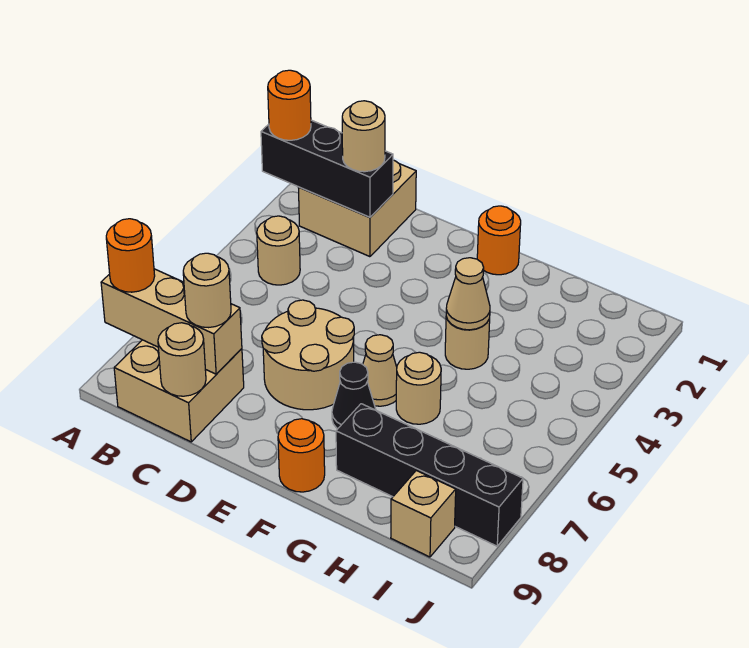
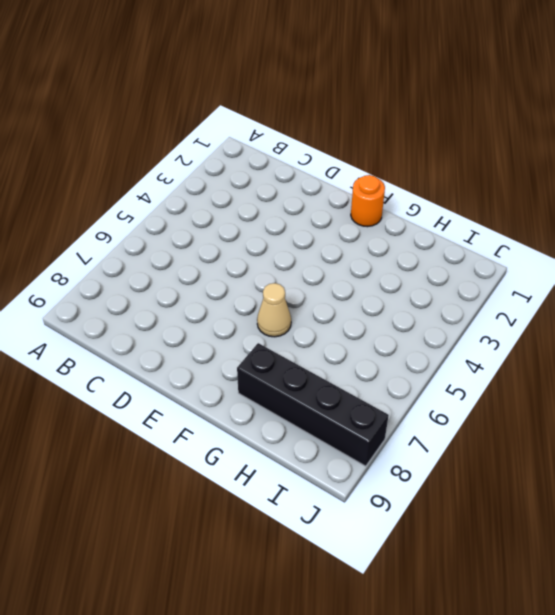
none -> tan brick B1:C2 level 1
none -> tan round brick B4 level 1
none -> tan brick B8:C9 level 1

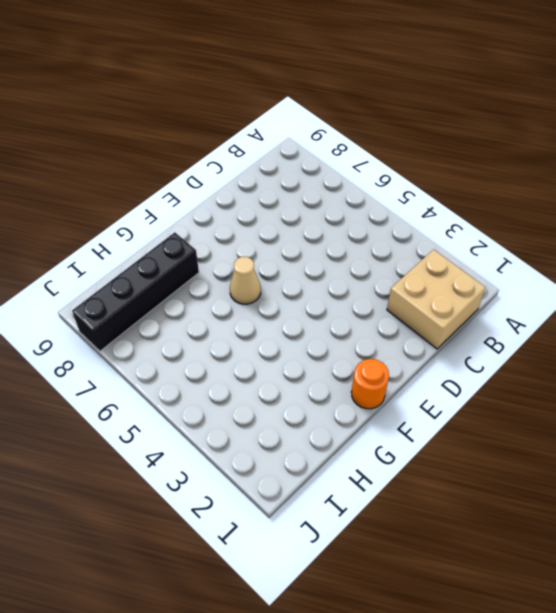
none -> tan round brick B4 level 1
none -> tan brick B8:C9 level 1
none -> tan round brick D6:E7 level 1

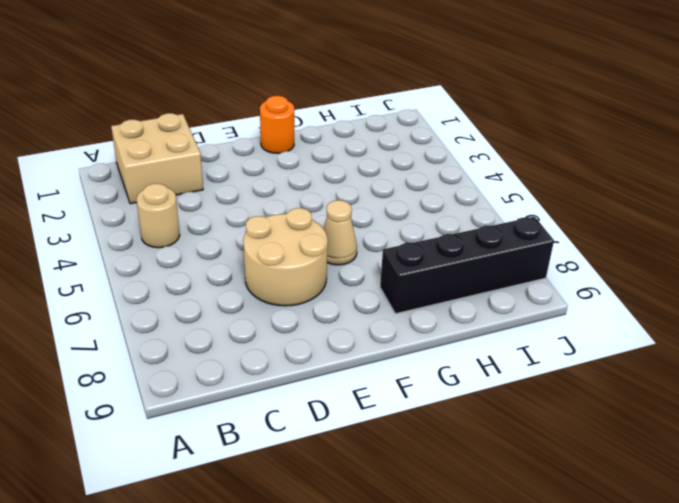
none -> tan brick B8:C9 level 1
none -> black cone F7 level 1
none -> orange round brick F9 level 1

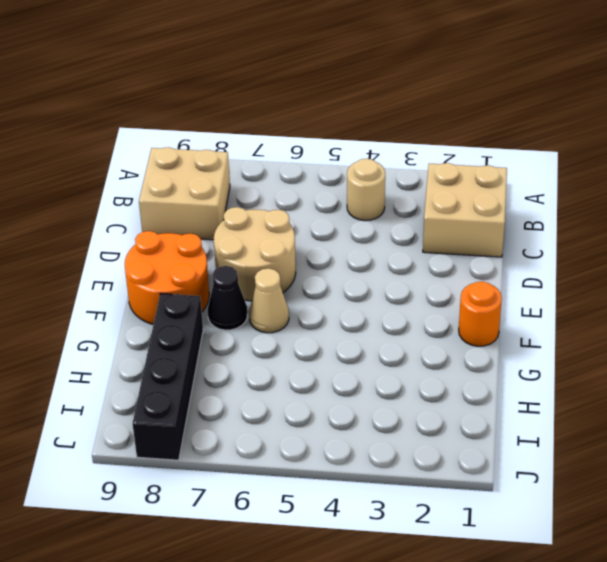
orange round brick E8:F9 level 1 -> orange round brick F9 level 1
none -> tan round brick G4 level 1
none -> tan round brick G6 level 1
none -> tan brick I9 level 1

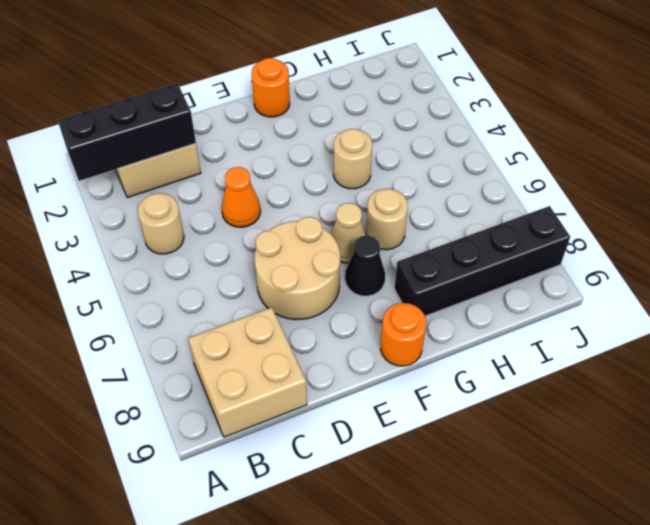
orange cone D4 level 1 -> none
none -> tan brick I9 level 1
none -> tan brick A8:C8 level 2
none -> tan round brick C9 level 2

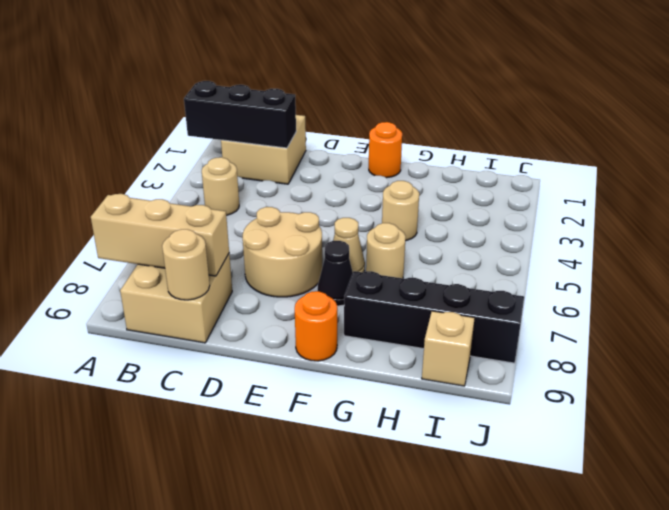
none -> tan cone G4 level 2
none -> orange round brick A2 level 3
none -> orange round brick A8 level 3

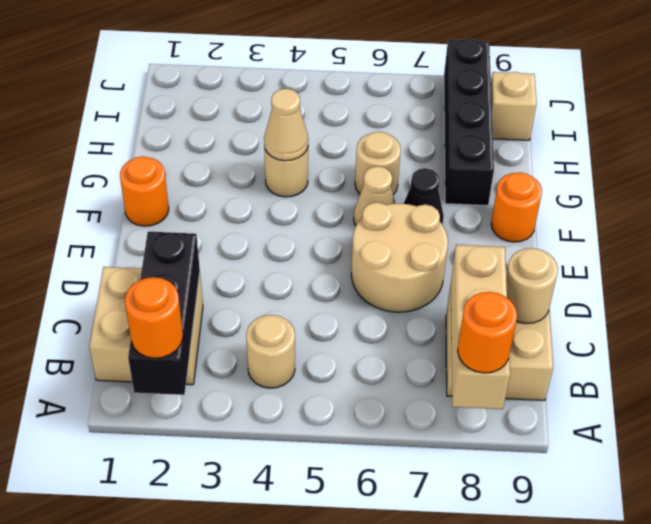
none -> tan round brick C2 level 3
none -> tan round brick C8 level 3

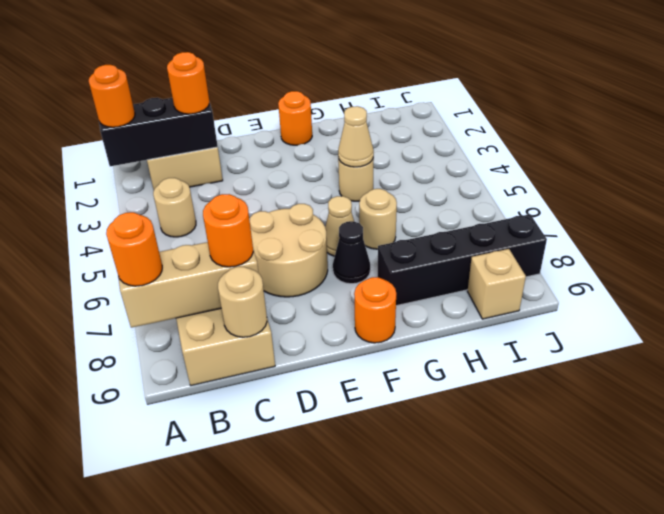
orange round brick C2 level 3 -> tan round brick C2 level 3
orange round brick C8 level 3 -> tan round brick C8 level 3

